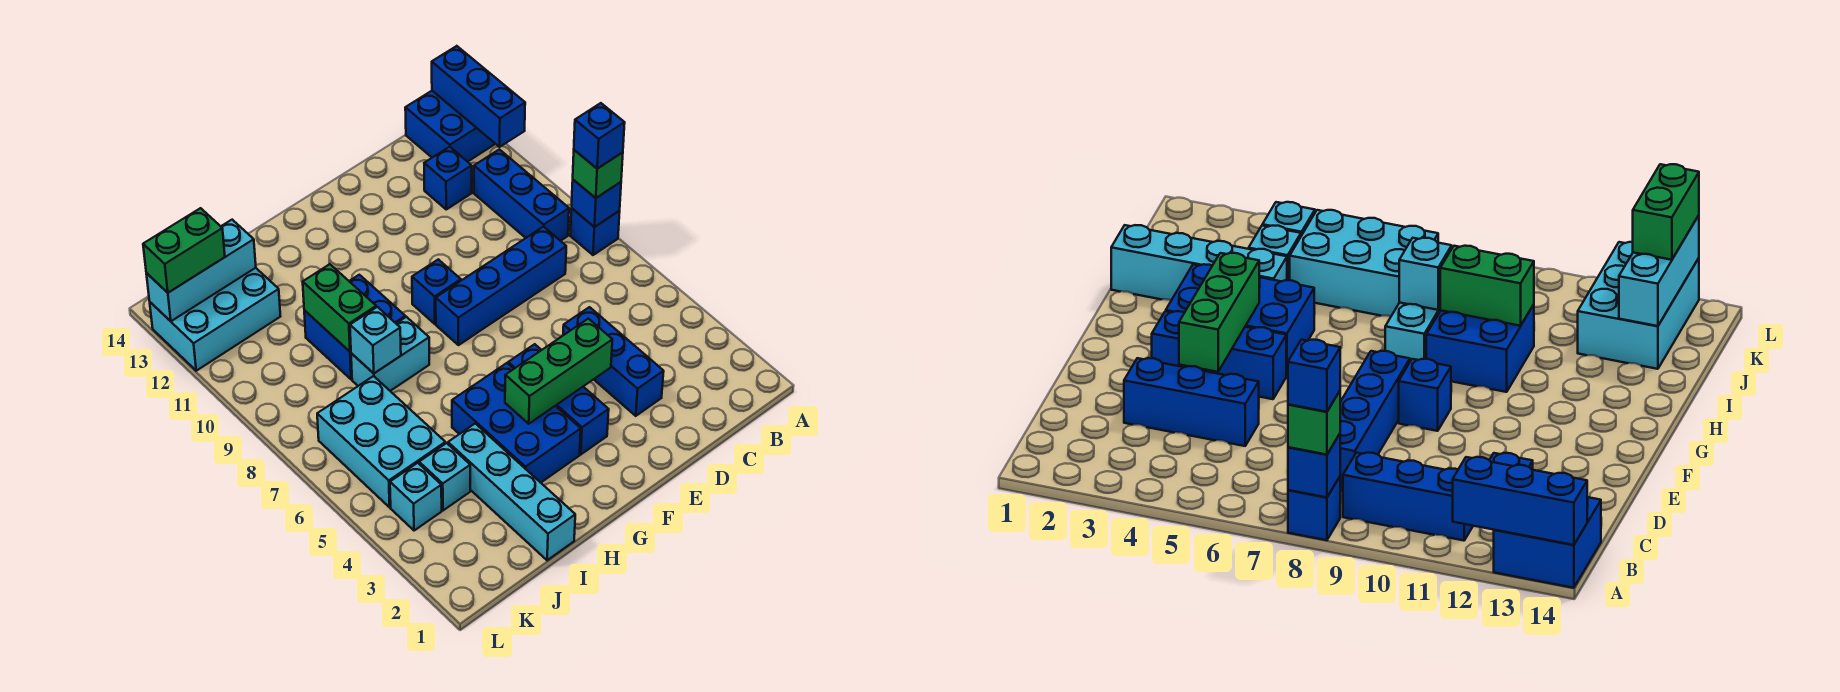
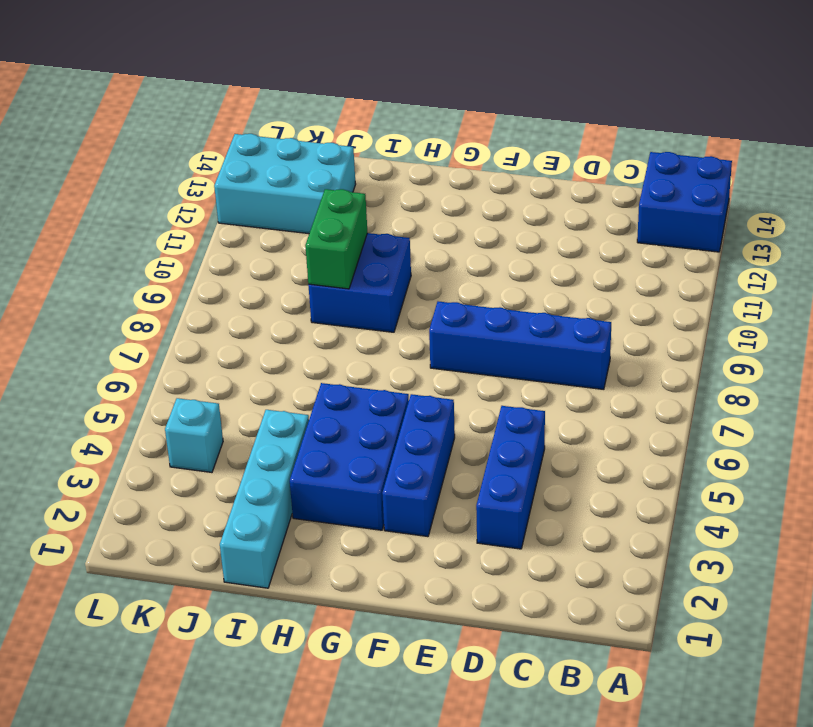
none -> blue brick A8 level 1
none -> blue brick B9:B11 level 1
none -> blue brick C12 level 1

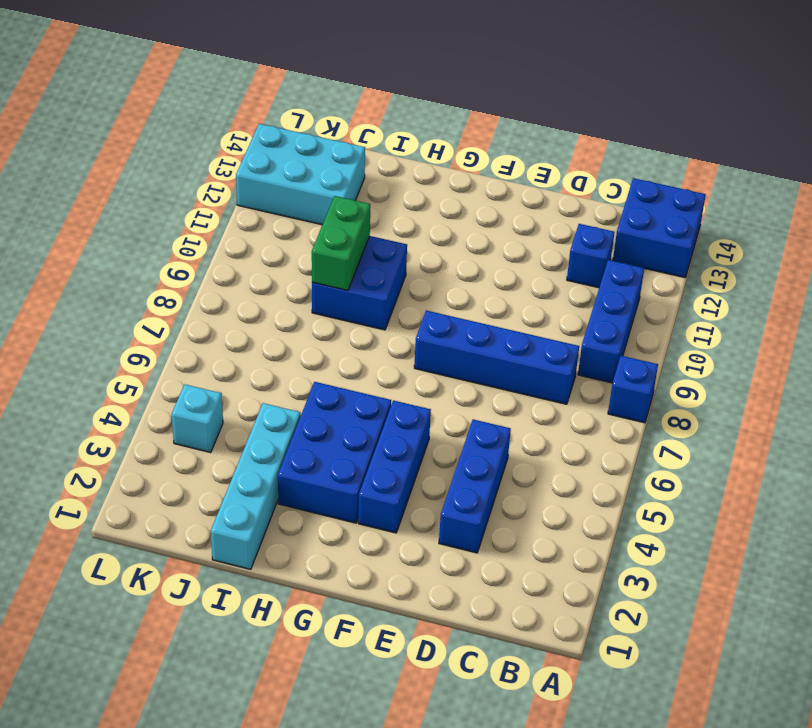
none -> blue brick F9 level 1
none -> cyan brick H8:I8 level 1
none -> cyan brick J4 level 1

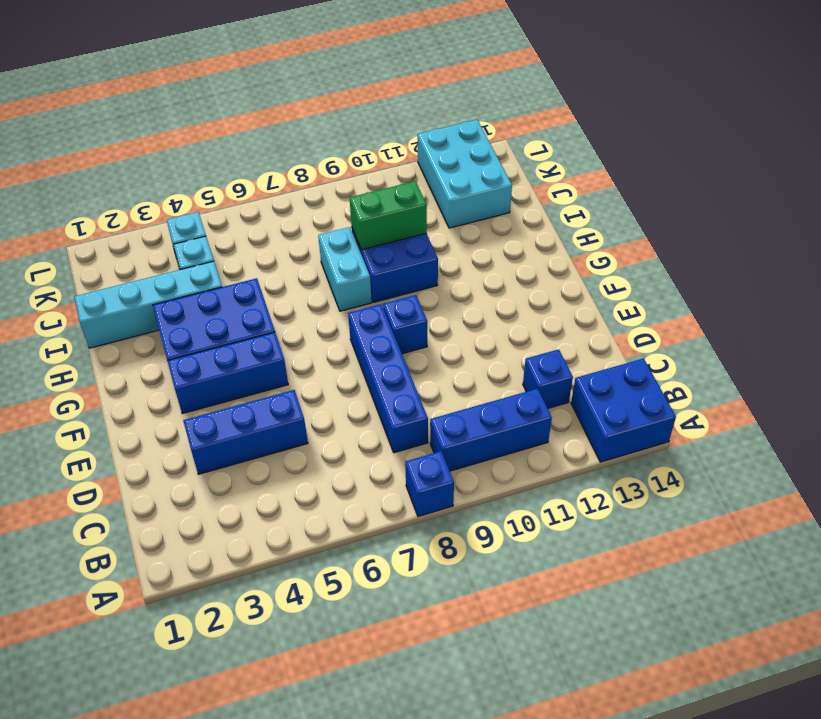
none -> cyan brick J5:K7 level 1
none -> blue brick A8 level 2
none -> blue brick A12:A14 level 2

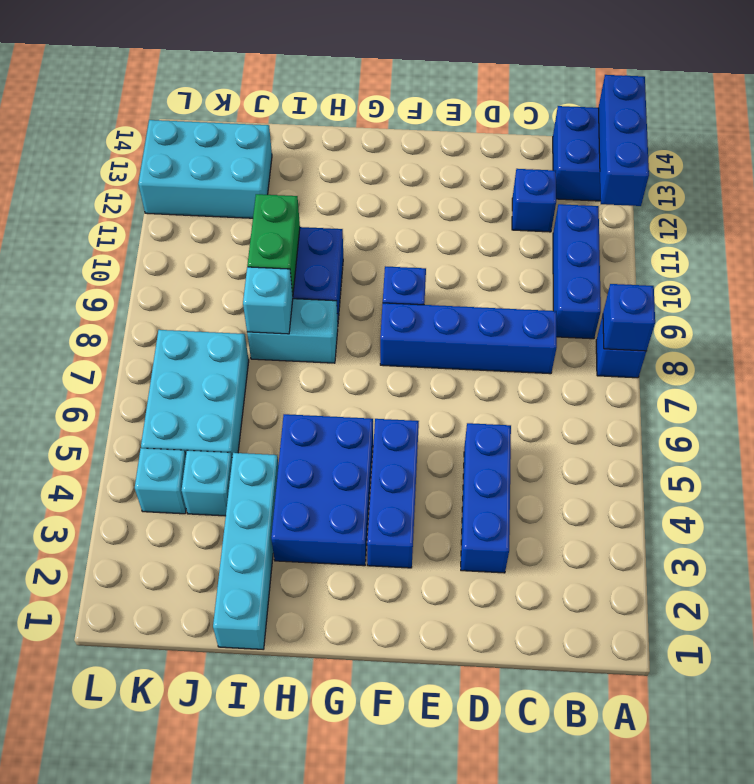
none -> green brick E4:G4 level 2
none -> cyan brick J13:L13 level 2
none -> green brick A8 level 3

